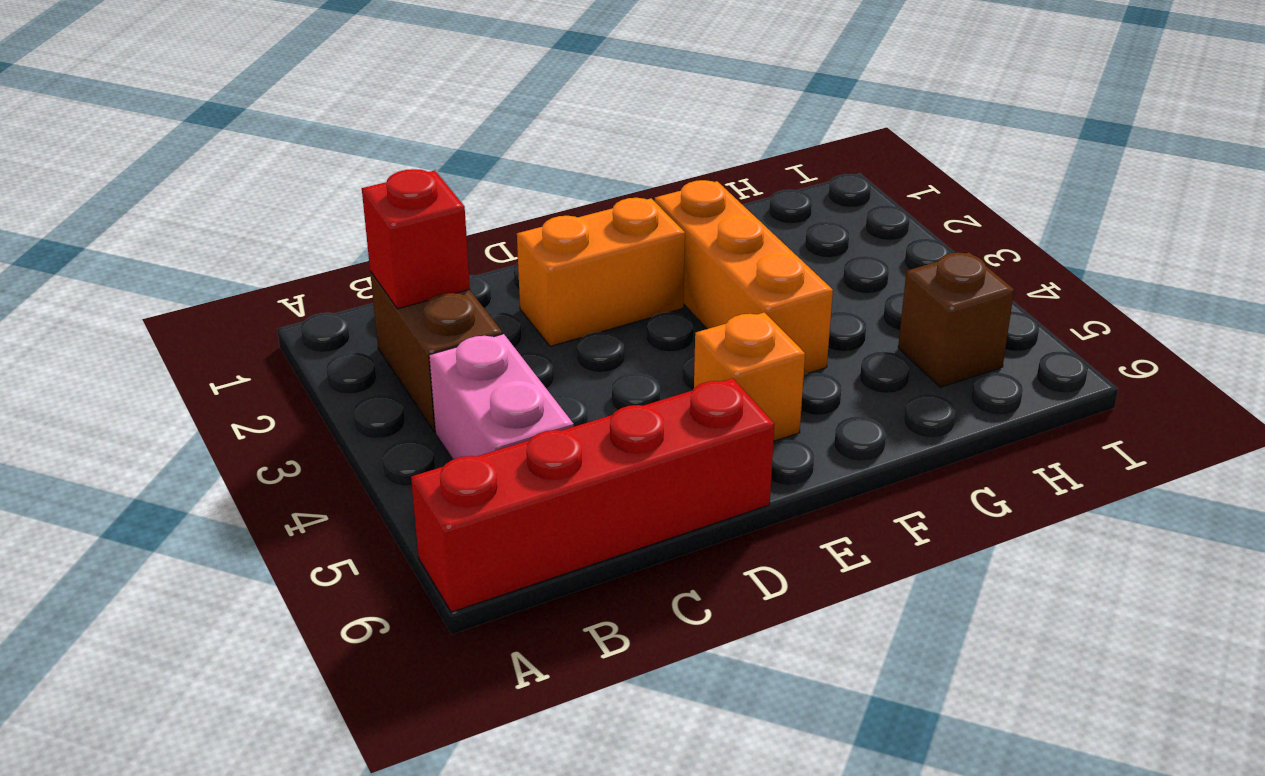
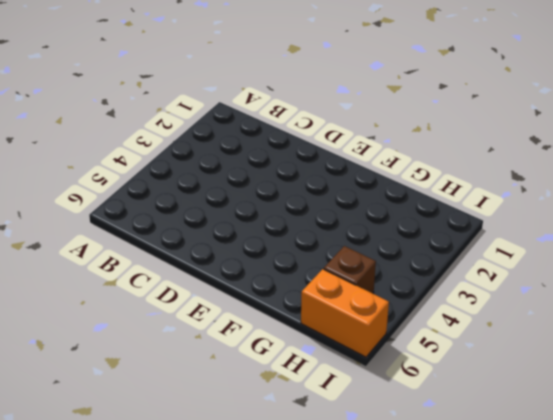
orange brick H6:I6 level 1 -> orange brick D2:E2 level 1
none -> red brick A6:D6 level 1
none -> brown brick B2:B3 level 1

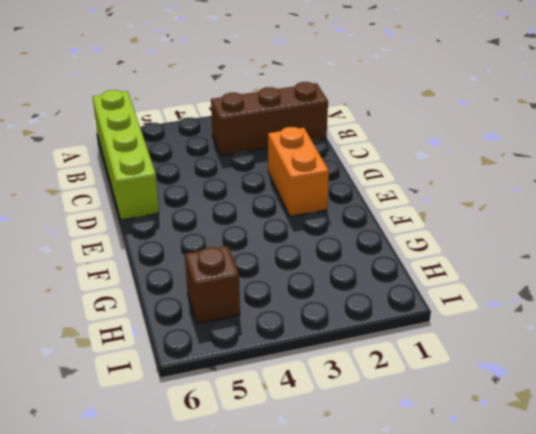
lime brick A6:D6 level 1 -> red brick A6:D6 level 1
brown brick B1:B3 level 1 -> brown brick B2:B3 level 1
none -> pink brick B4:B5 level 1
none -> orange brick E5 level 1

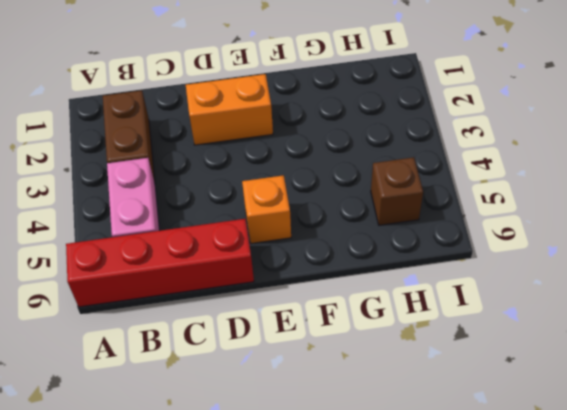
none -> orange brick F2:F4 level 1
none -> red brick B2 level 2

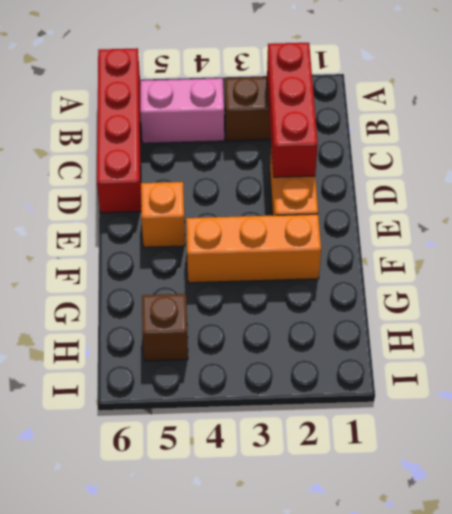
red brick B2:D2 level 2 -> red brick B2 level 2

